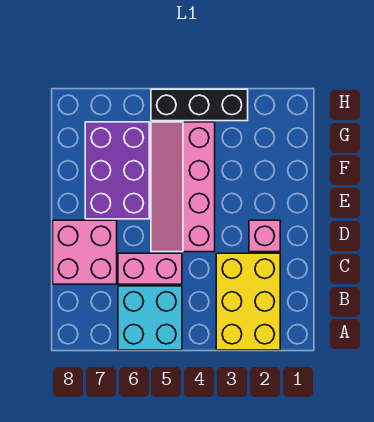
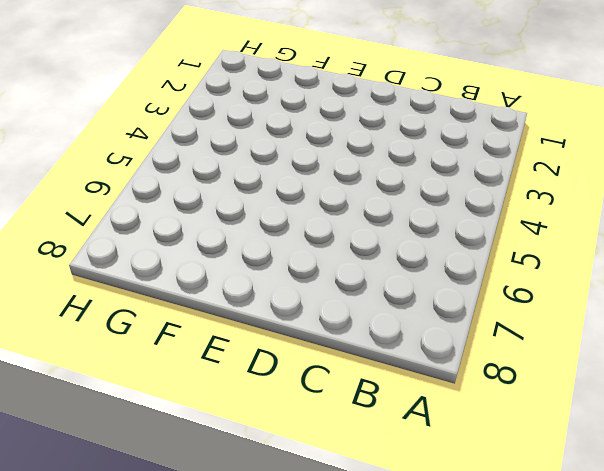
none -> yellow brick A2:C3 level 1
none -> cyan brick A5:B6 level 1

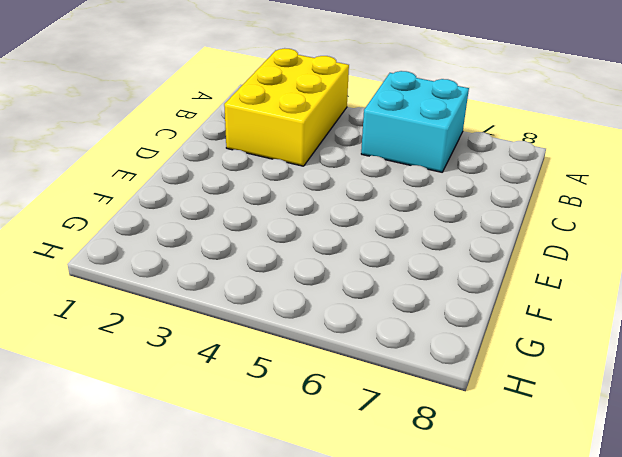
none -> pink brick C5:C6 level 1
none -> pink brick C7:D8 level 1

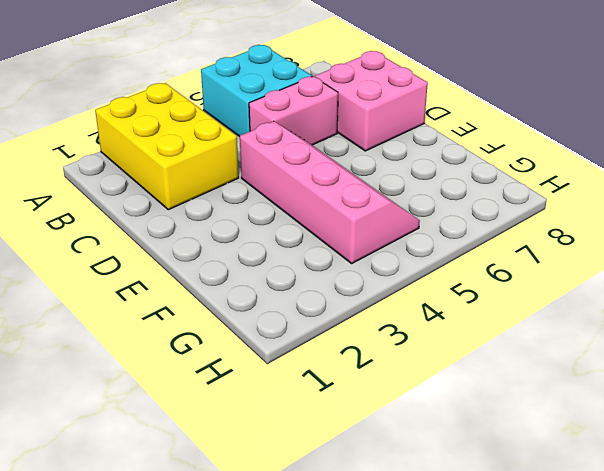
none -> pink brick D2 level 1
none -> purple brick E6:G7 level 1

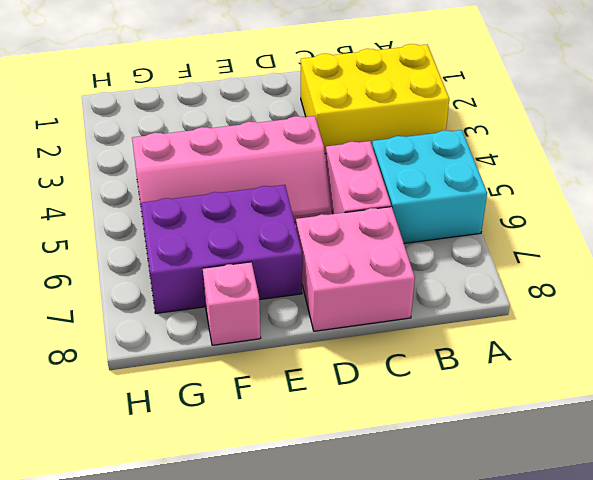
pink brick F8 level 1 -> pink brick D2 level 1
none -> black brick H3:H5 level 1

